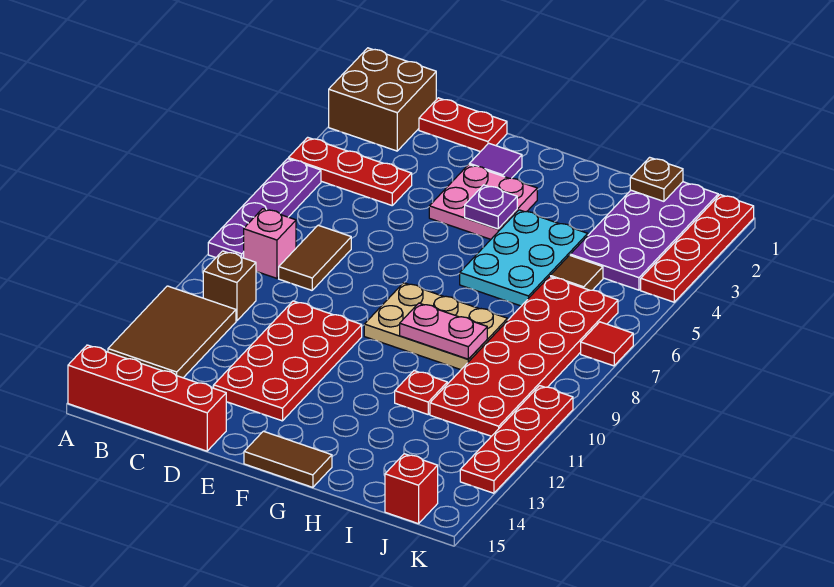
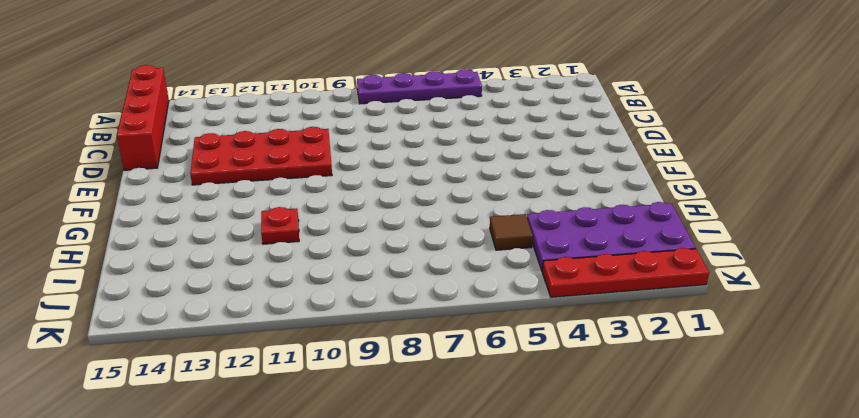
none -> brown brick A1:B2 level 1
none -> red plate A4:C4 level 1
none -> brown tile A11:B13 level 1

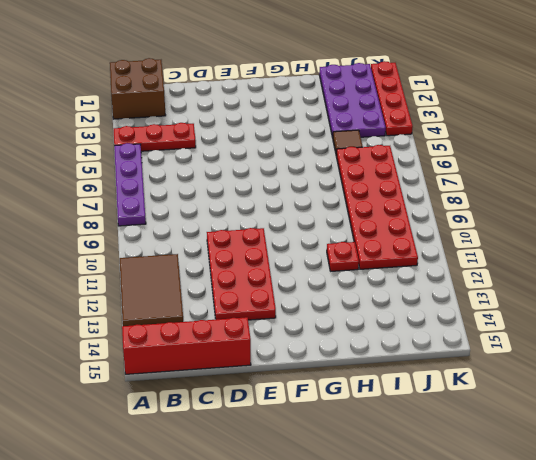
none -> pink brick B8 level 1
none -> brown brick B10 level 1
none -> red plate C1:D1 level 1

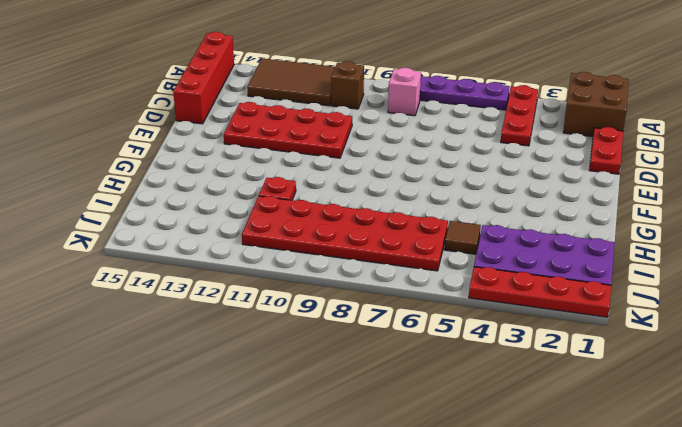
none -> brown tile C7:C8 level 1
none -> purple tile E2 level 1
none -> pink plate E3:F4 level 1

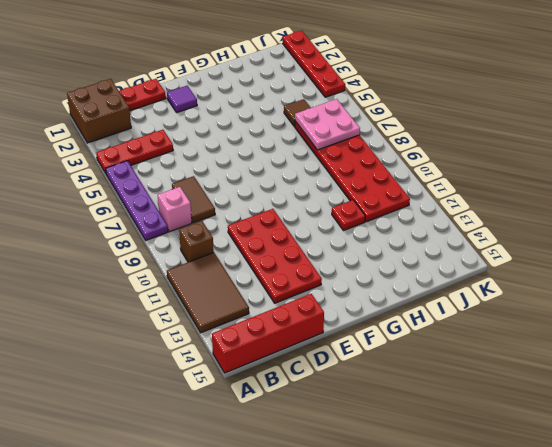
pink plate I6:J7 level 2 -> pink plate E3:F4 level 1
none -> tan plate F8:H9 level 1
none -> brown tile F15:G15 level 1
none -> cyan plate G4:H6 level 1

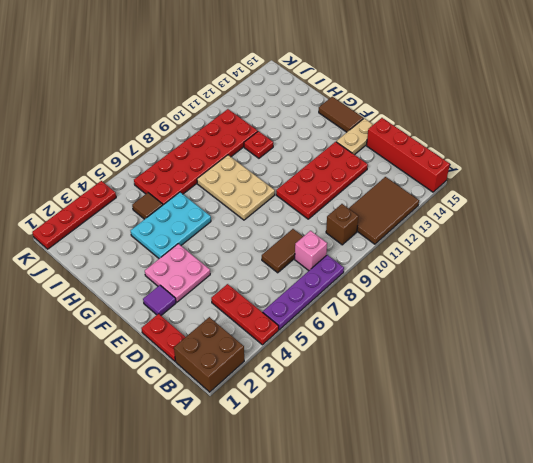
tan plate E14:E15 level 1 -> none
none -> purple plate I1:J4 level 1
none -> red brick J15 level 1
none -> red tile K7 level 1

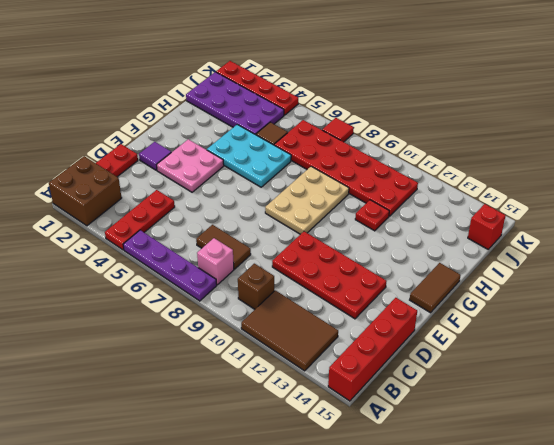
none -> red plate K10:K13 level 1
none -> purple plate F4 level 2
none -> pink plate G9:H9 level 2

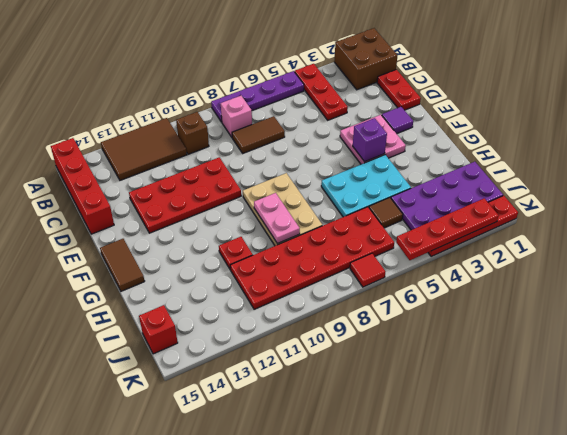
purple brick F4 level 2 -> purple plate F4 level 2
red plate K2:K5 level 2 -> red plate K10:K13 level 1
none -> brown plate I1 level 2

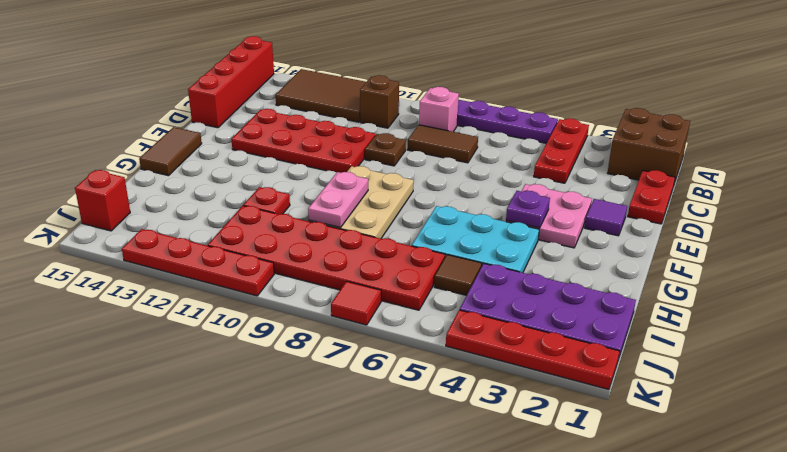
brown plate D9 level 1 -> brown plate I1 level 2

